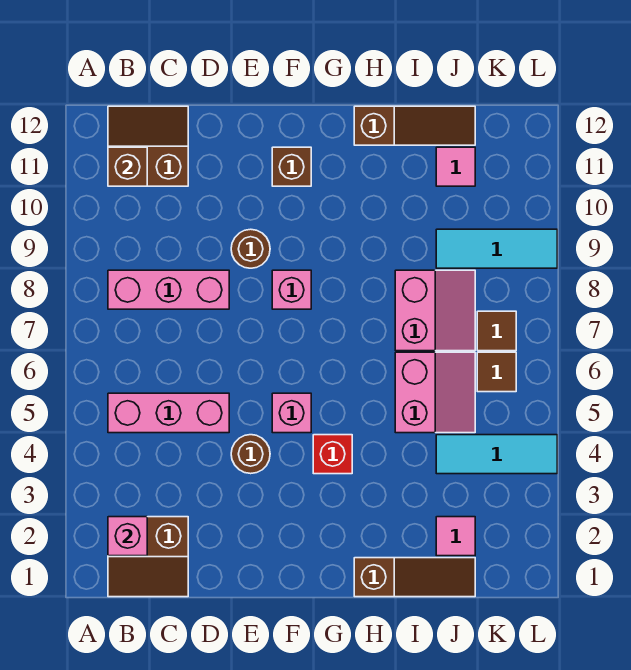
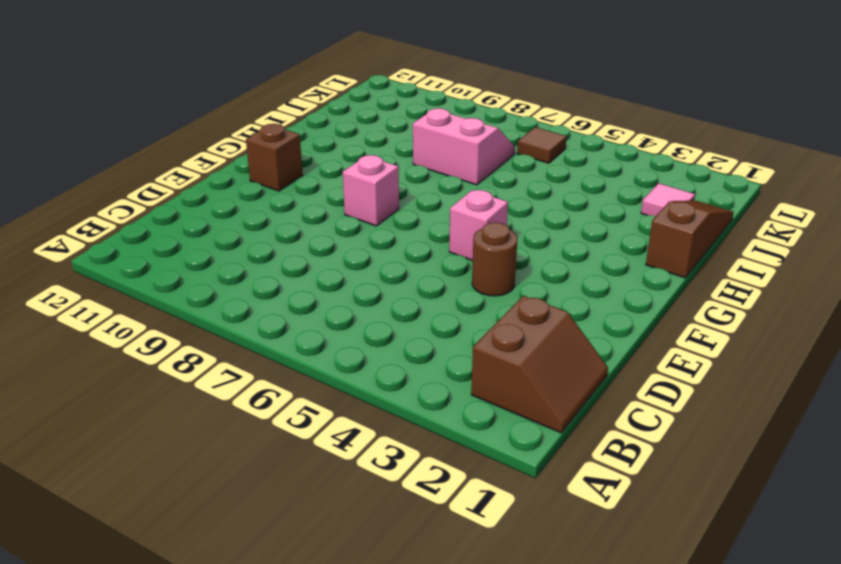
none -> pink brick B5:D5 level 1
none -> pink brick B8:D8 level 1
none -> brown slope B11:C12 level 1 top 11

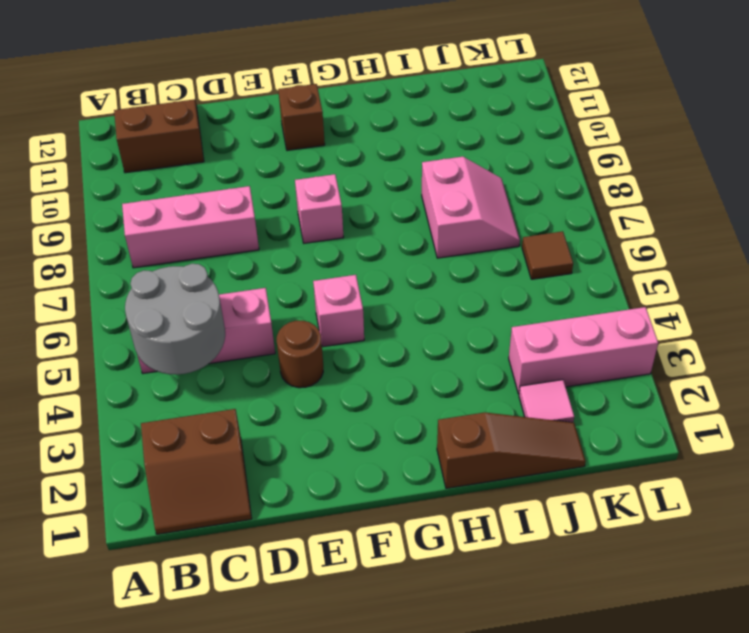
grey round brick B4:C5 level 2 -> none
pink brick J3:L3 level 1 -> none
none -> brown round brick E9 level 1
none -> red brick G4 level 1
none -> brown slope H12:J12 level 1 top H

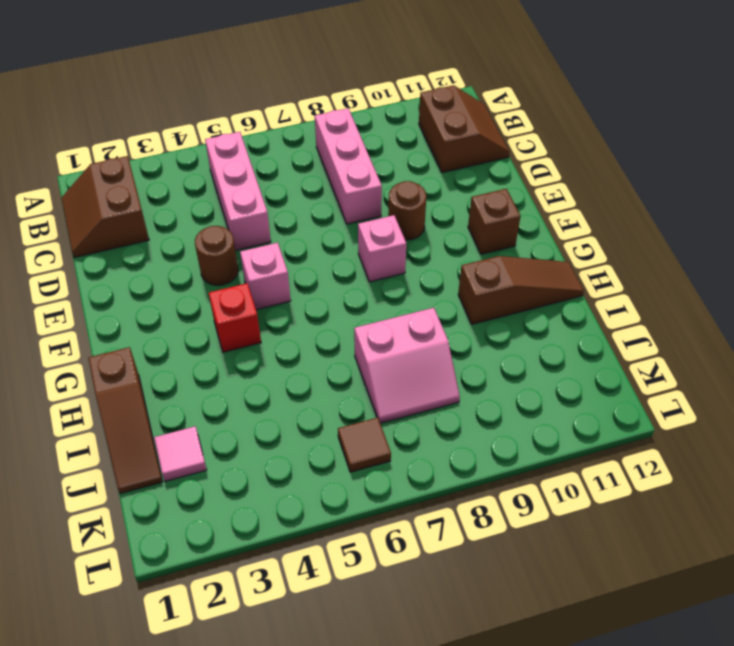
brown slope H10:H12 level 1 top 10 -> brown slope H12:J12 level 1 top H
none -> pink slope I5:J6 level 1 top I
none -> cyan tile J4:L4 level 1
none -> cyan tile J9:L9 level 1

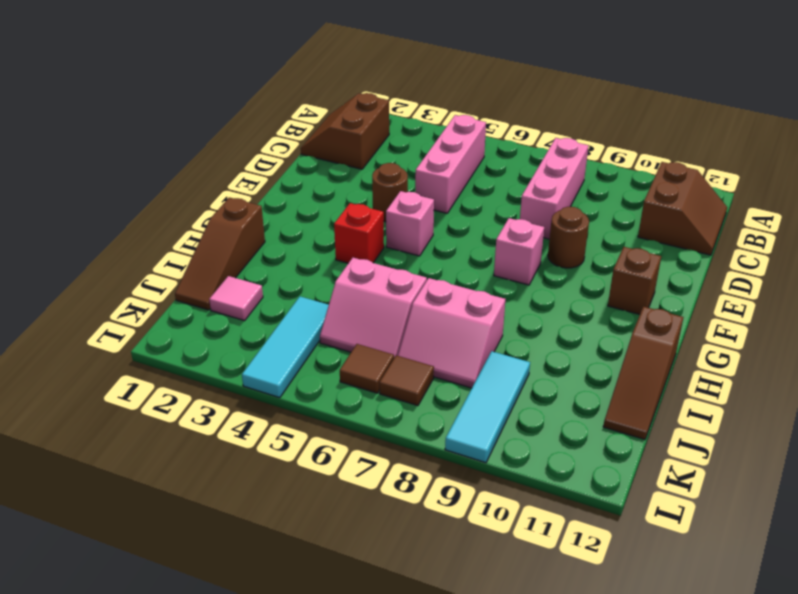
none -> pink tile J11 level 1
none -> pink brick B2 level 2
none -> brown brick B11 level 2

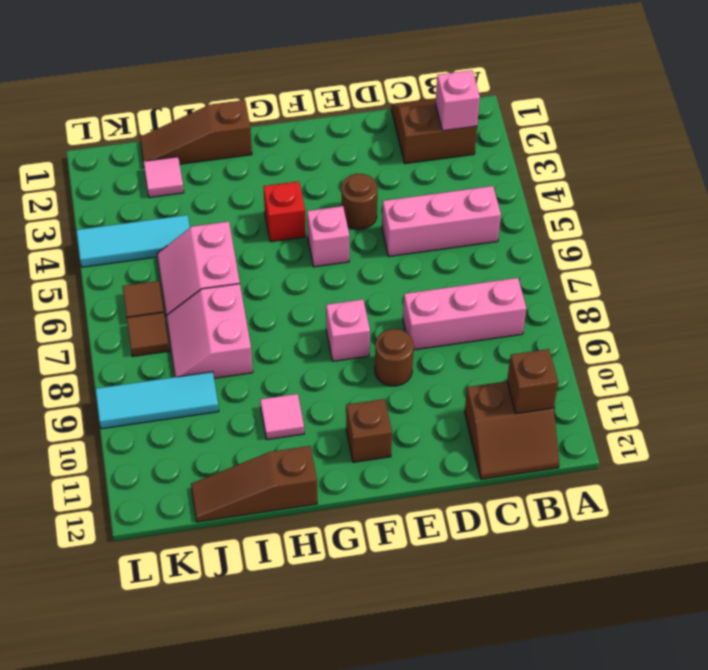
pink tile H10 level 1 -> pink tile J11 level 1

